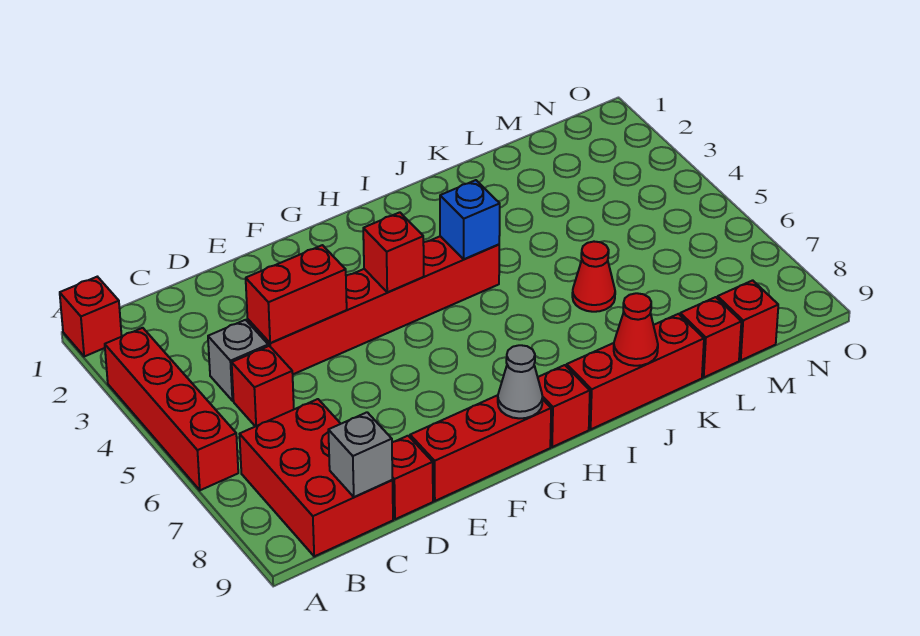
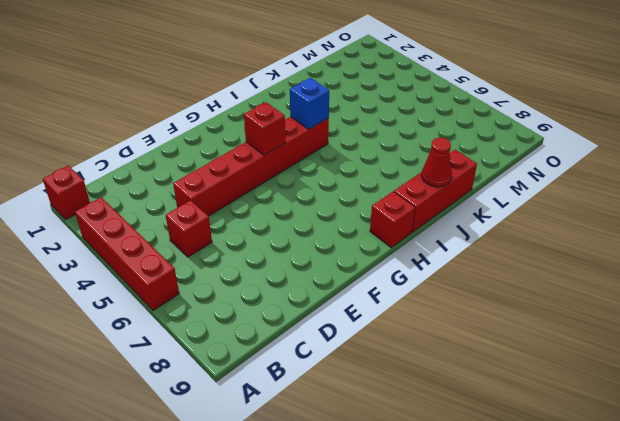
none -> red brick B7:C9 level 1
none -> grey brick C4 level 1
none -> red brick D9 level 1

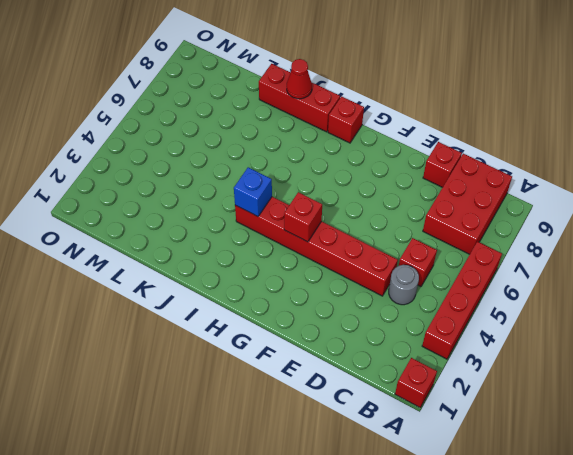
grey round brick C4 level 1 -> grey brick C4 level 1
none -> red brick E9:G9 level 1
none -> red cone K6 level 1
none -> red brick L9 level 1

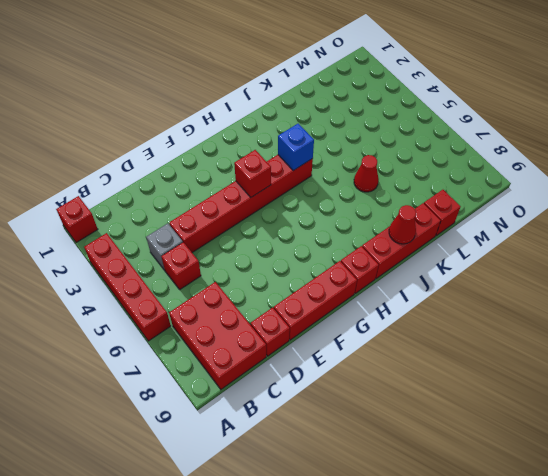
none -> red brick M9 level 1
none -> grey brick C9 level 2
none -> red brick D4:E4 level 2

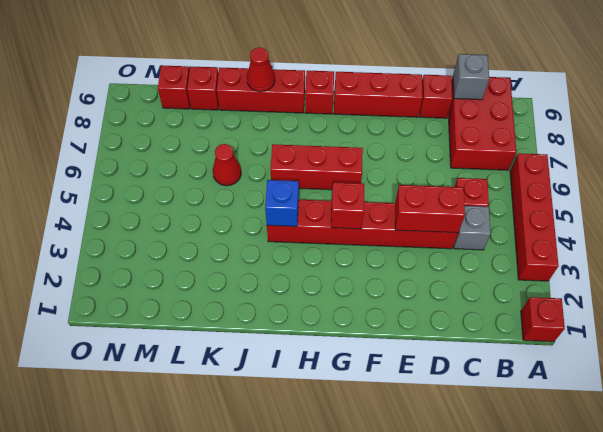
red brick G6:I6 level 1 -> none
none -> grey cone G9 level 2

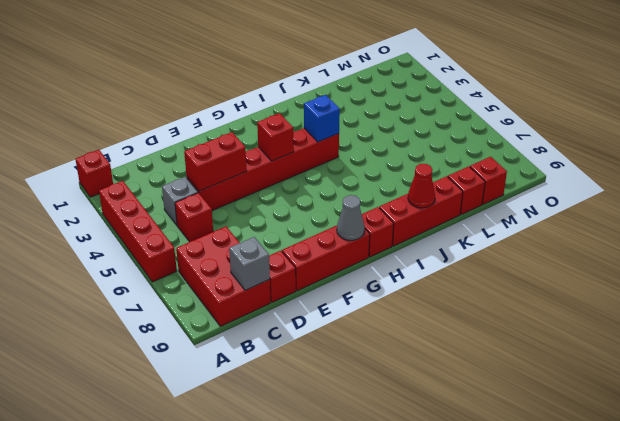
none -> red cone K6 level 1

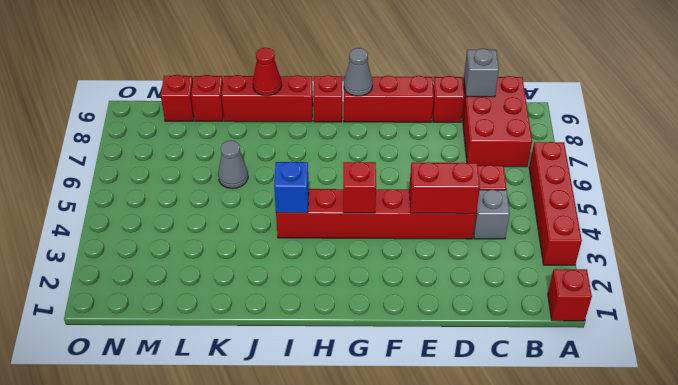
grey cone K6 level 1 -> red cone K6 level 1

